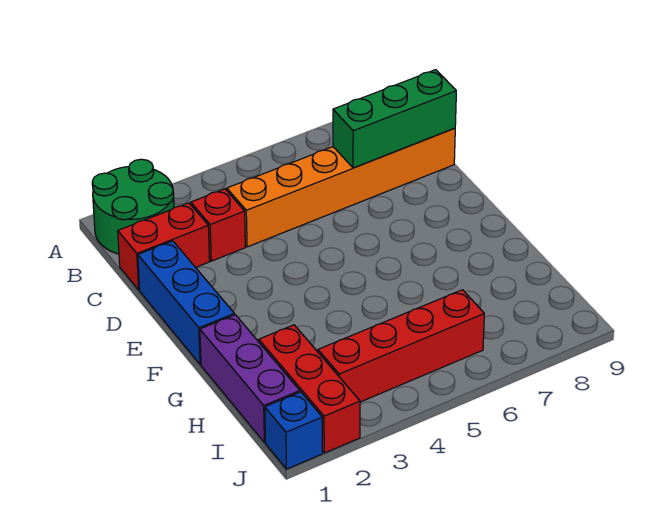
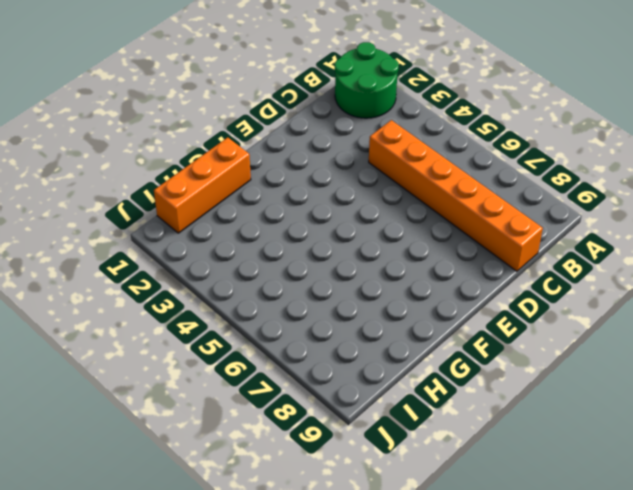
orange brick G1:I1 level 1 -> purple brick G1:I1 level 1
none -> red brick C1:C2 level 1
none -> red brick C3 level 1

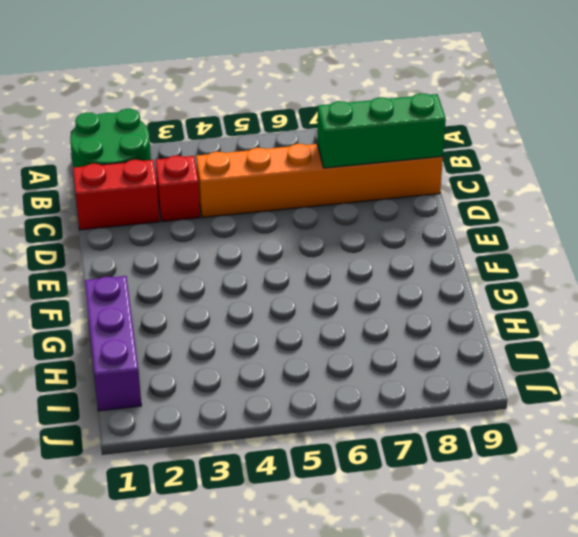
none -> blue brick D1:F1 level 1
none -> red brick H2:J2 level 1

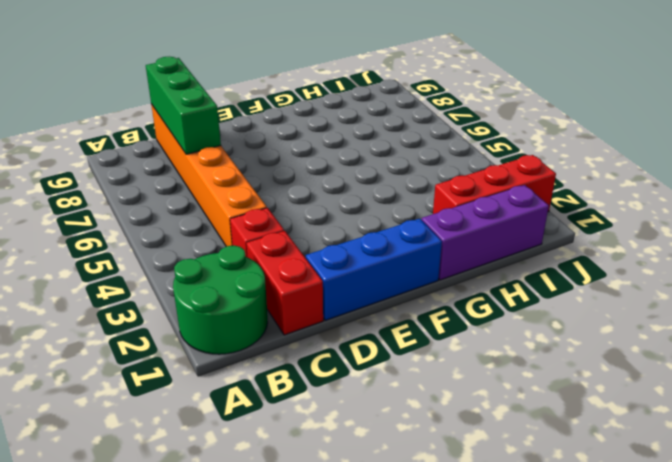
none -> red brick I3:I6 level 1
none -> blue brick J1 level 1

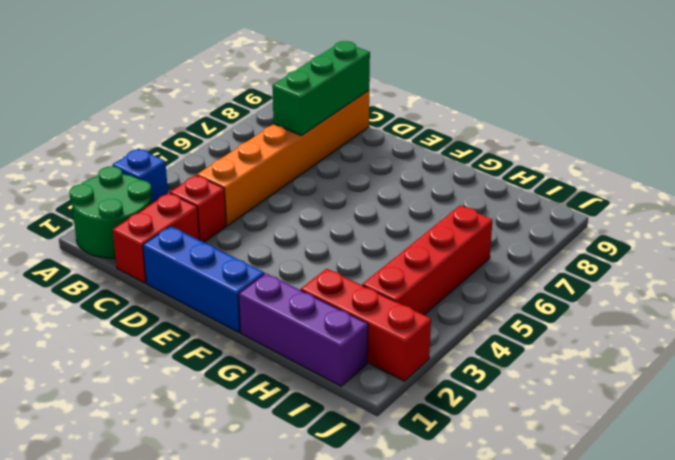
blue brick A3 level 1 -> blue brick J1 level 1

